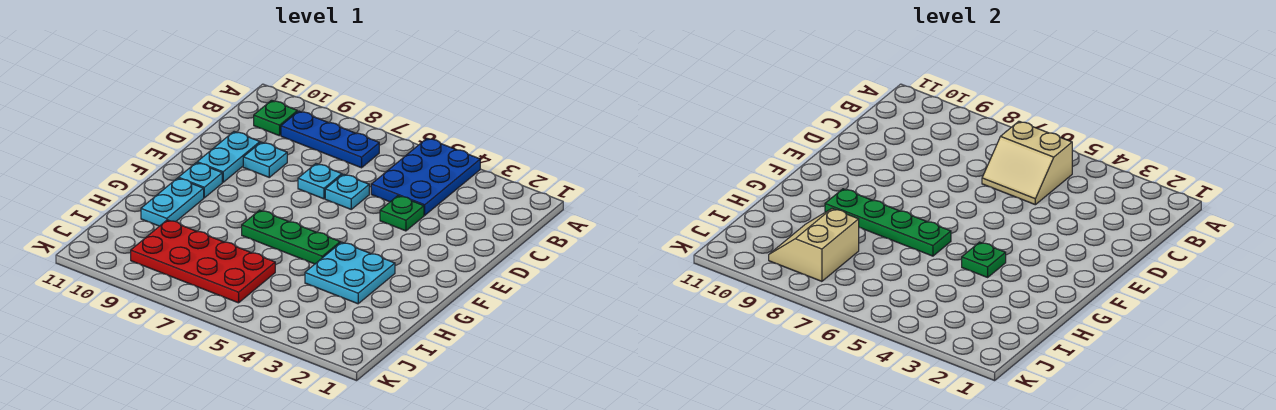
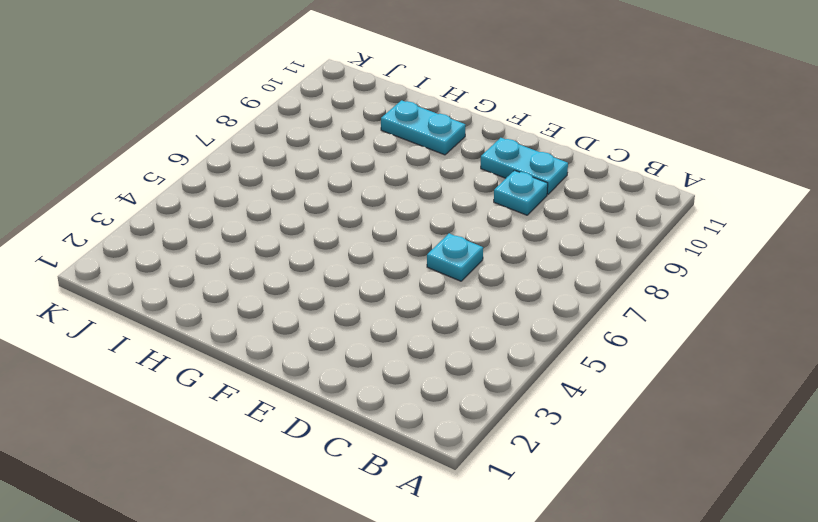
none -> blue plate A4:C5 level 1
none -> blue plate B7:B9 level 1
none -> green plate B10 level 1

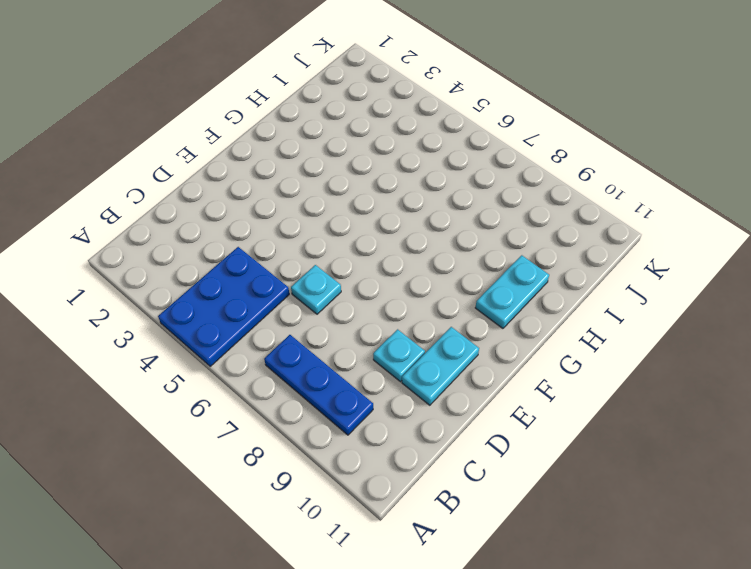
none -> green plate B10 level 1
none -> green plate D4 level 1
none -> cyan plate D7 level 1

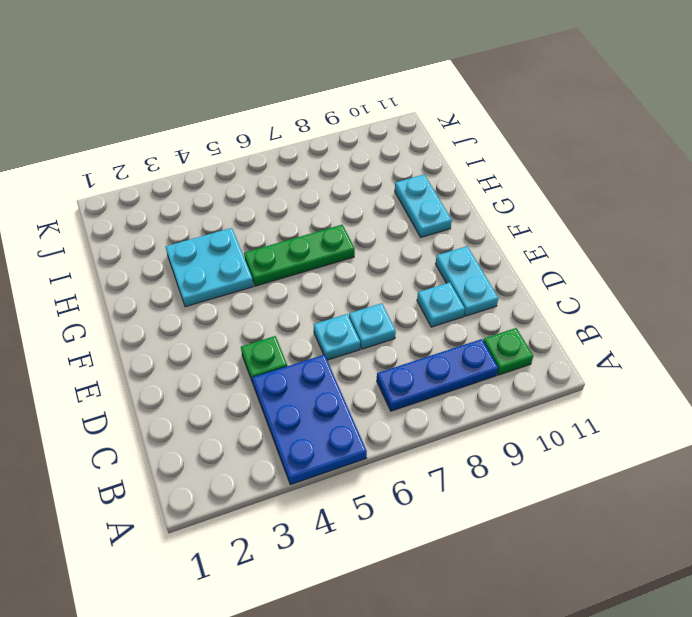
none -> cyan plate F10 level 1
none -> red plate I6:J9 level 1
none -> tan slope B5:C6 level 2 top B

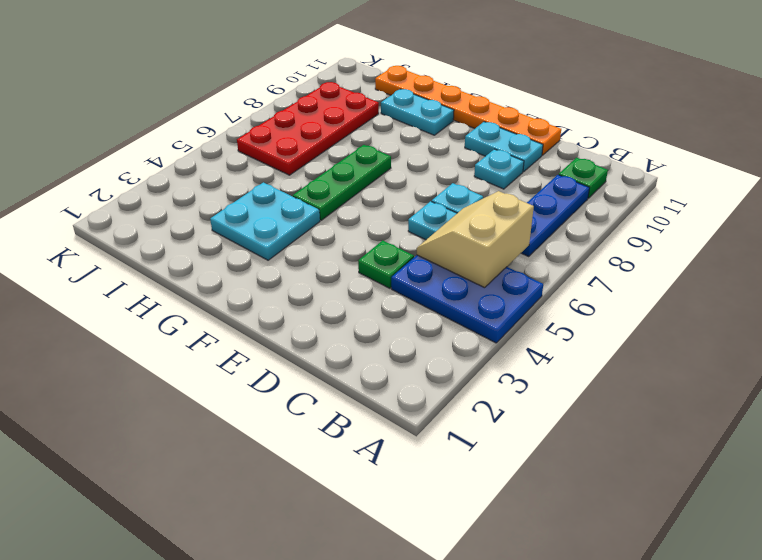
orange plate D11:I11 level 1 -> none
none -> cyan plate F10 level 1
none -> green plate G4 level 2
none -> green plate G6:G9 level 2

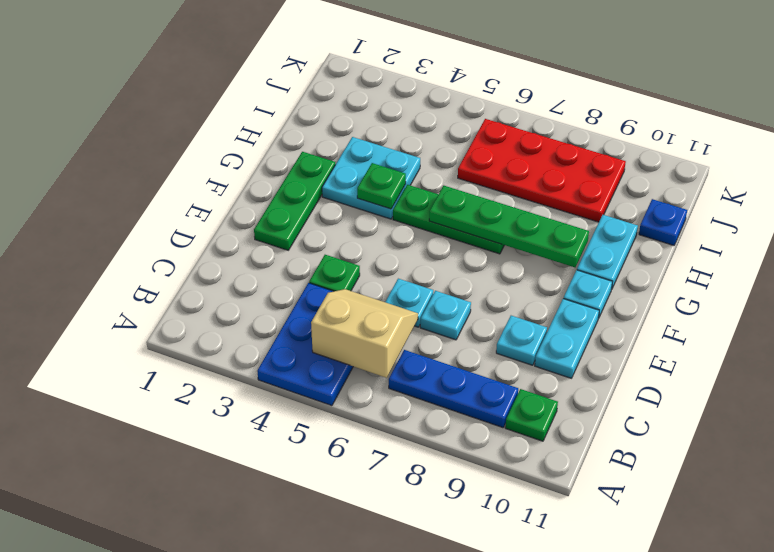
green plate E2:G2 level 1 -> none
blue plate I11 level 1 -> none
none -> tan slope I8:J9 level 2 top 8

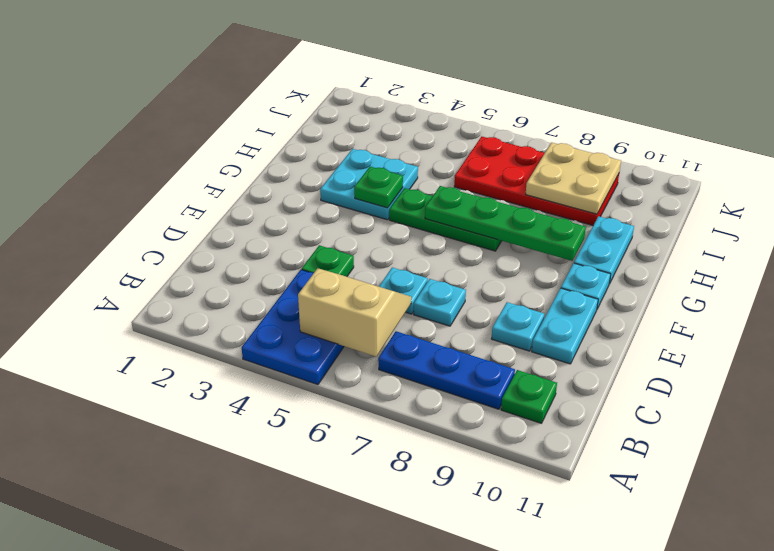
tan plate I8:J9 level 2 -> tan slope I8:J9 level 2 top 8

